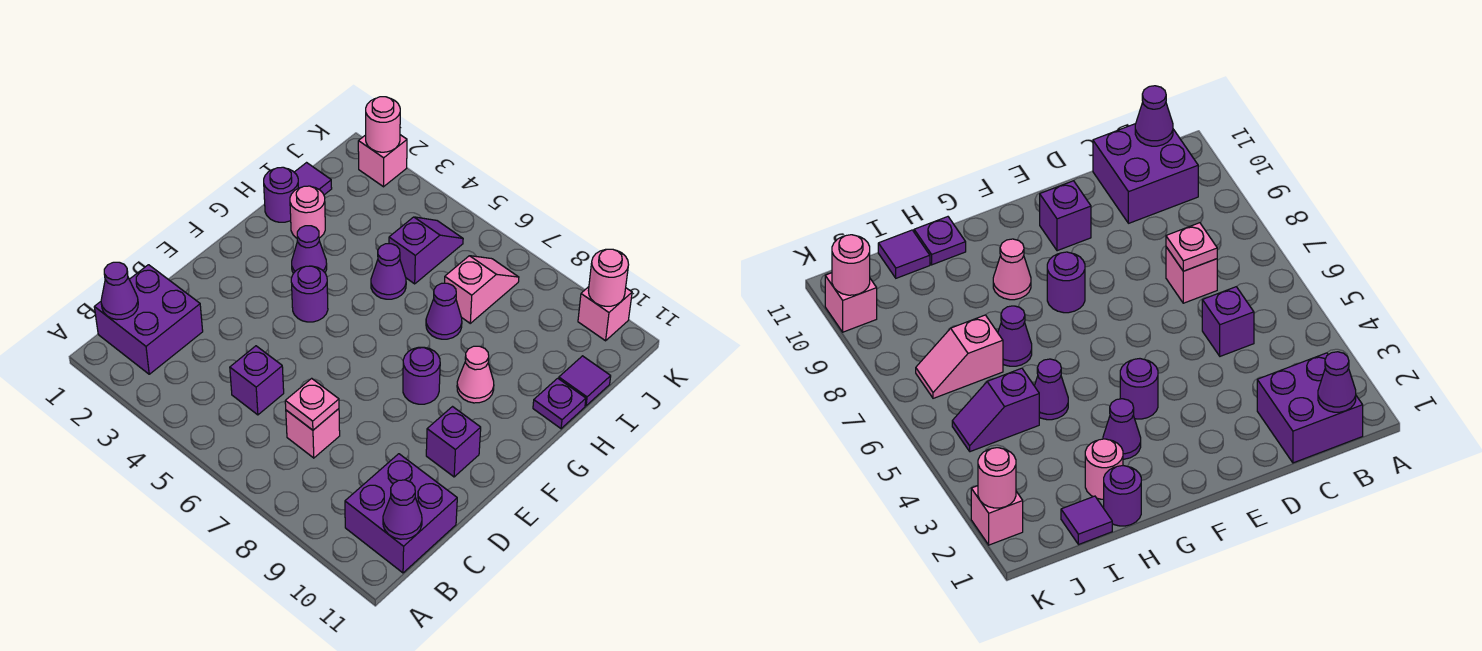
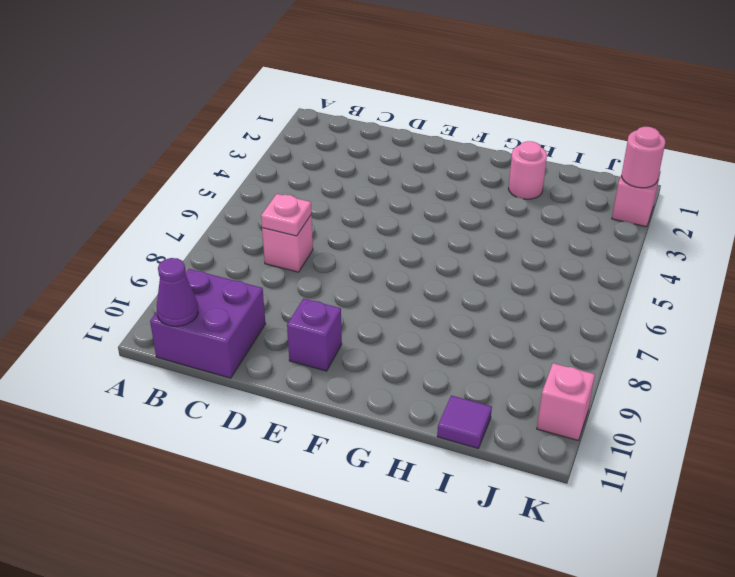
none -> purple brick B1:C2 level 1
none -> purple brick C5 level 1
none -> purple round brick F4 level 1

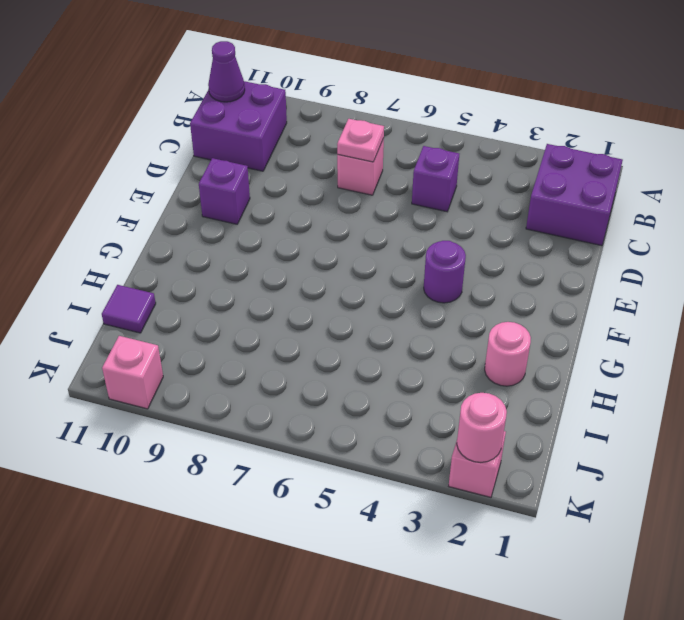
none -> purple round brick F8 level 1
none -> purple cone G3 level 1
none -> pink cone G9 level 1

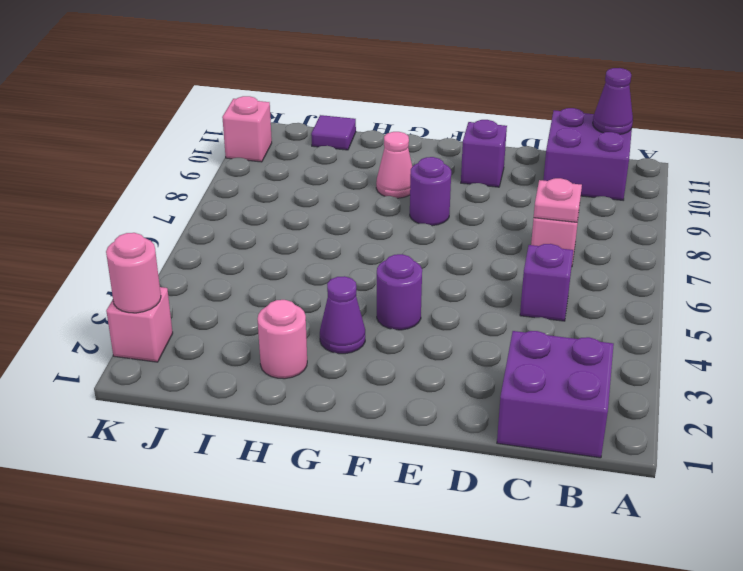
none -> purple round brick H1 level 1
none -> purple cone H5 level 1
none -> purple cone H7 level 1

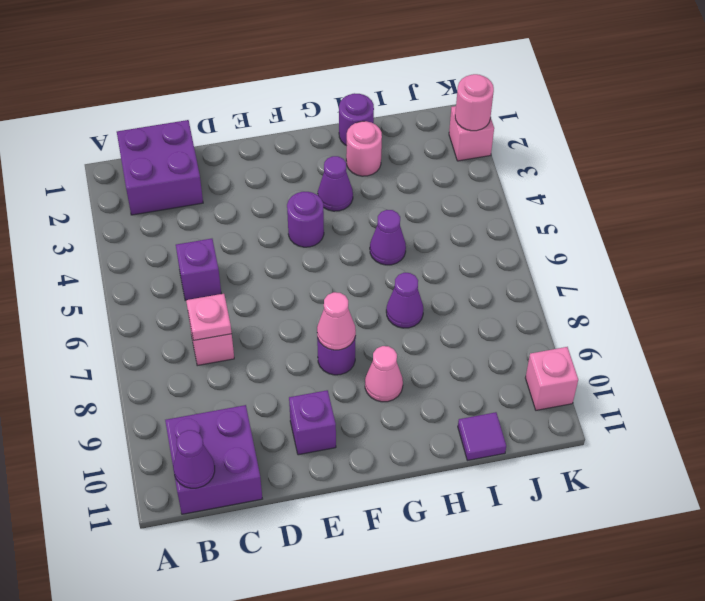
pink cone F8 level 2 -> none
none -> purple plate H11 level 1
none -> purple tile I1 level 1
none -> purple slope I5:J5 level 1 top I

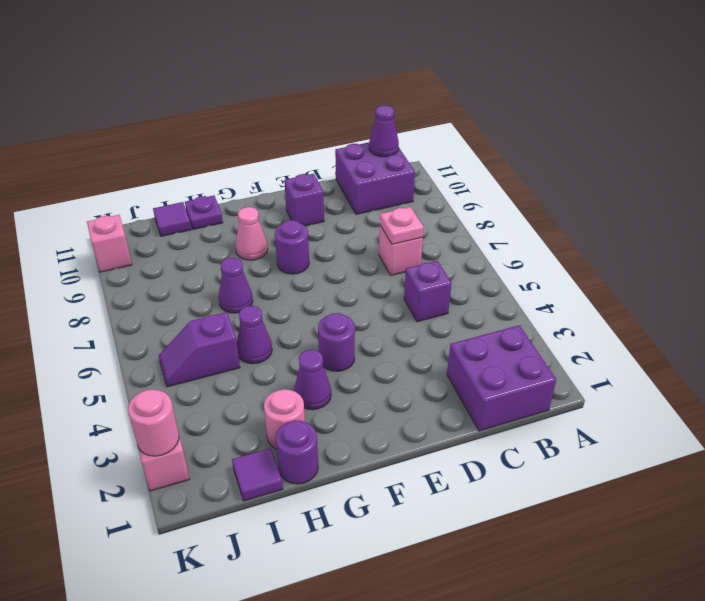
none -> pink slope I7:J7 level 1 top I
none -> purple cone B1 level 2
none -> pink round brick K10 level 2

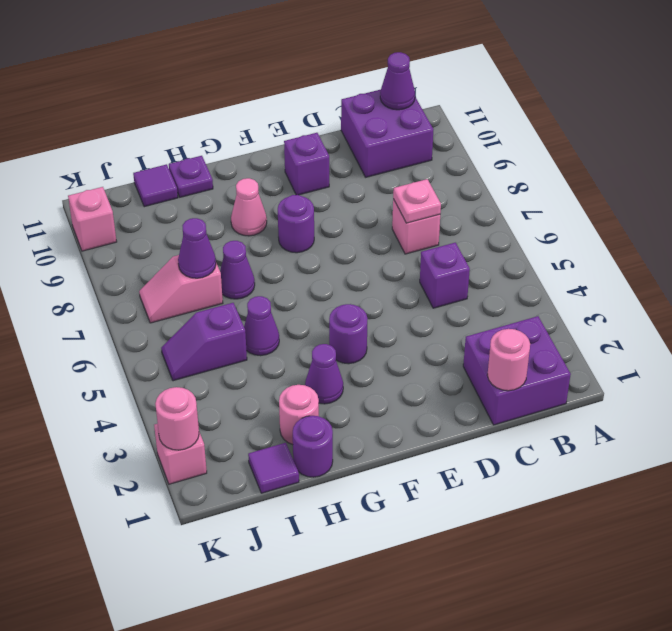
pink round brick C1 level 2 -> pink round brick K10 level 2
purple cone I7 level 2 -> purple cone B1 level 2

